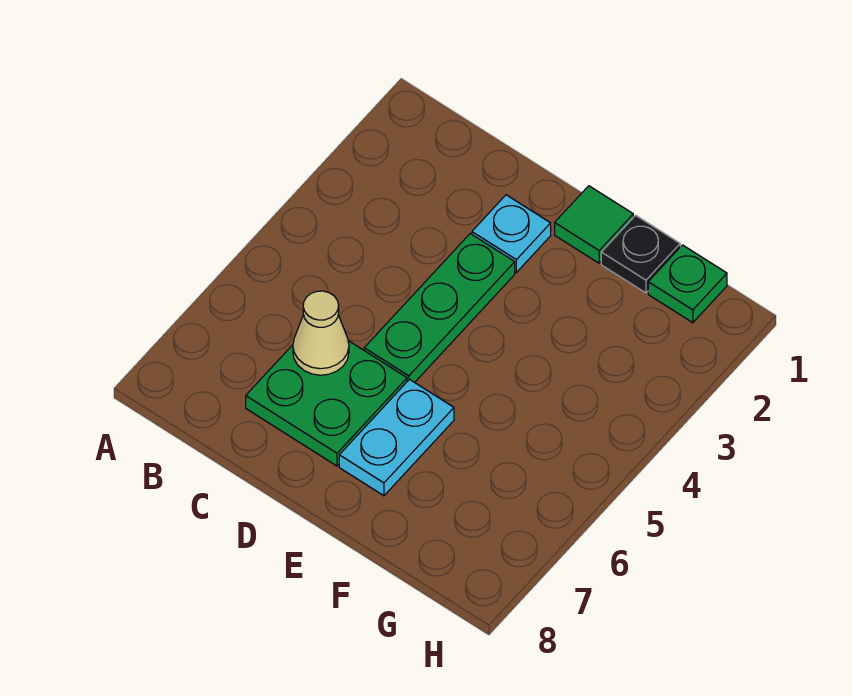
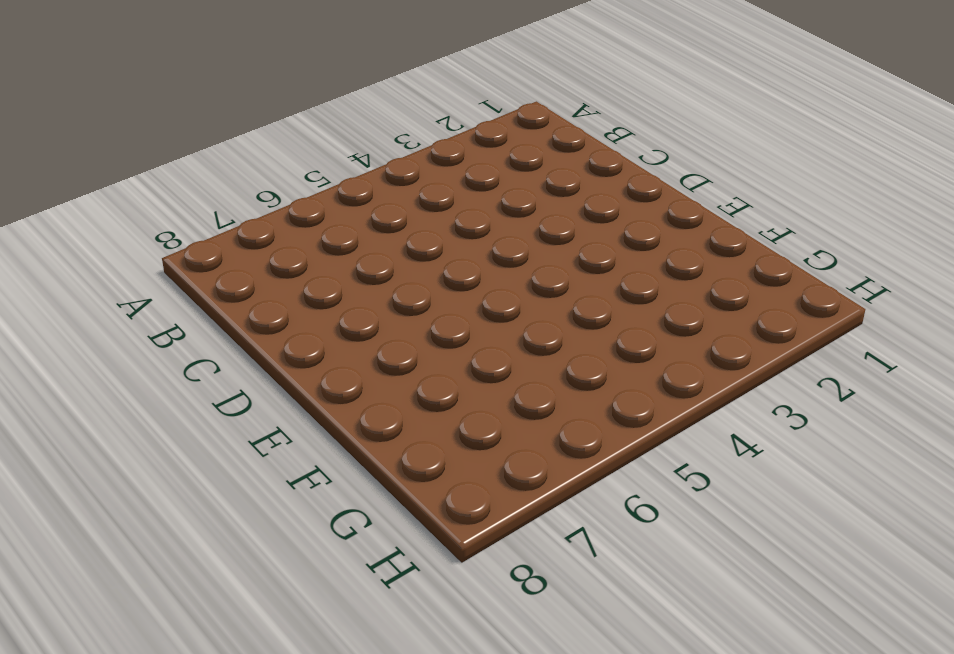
none -> green plate C6:D7 level 1
none -> cyan plate D2 level 1

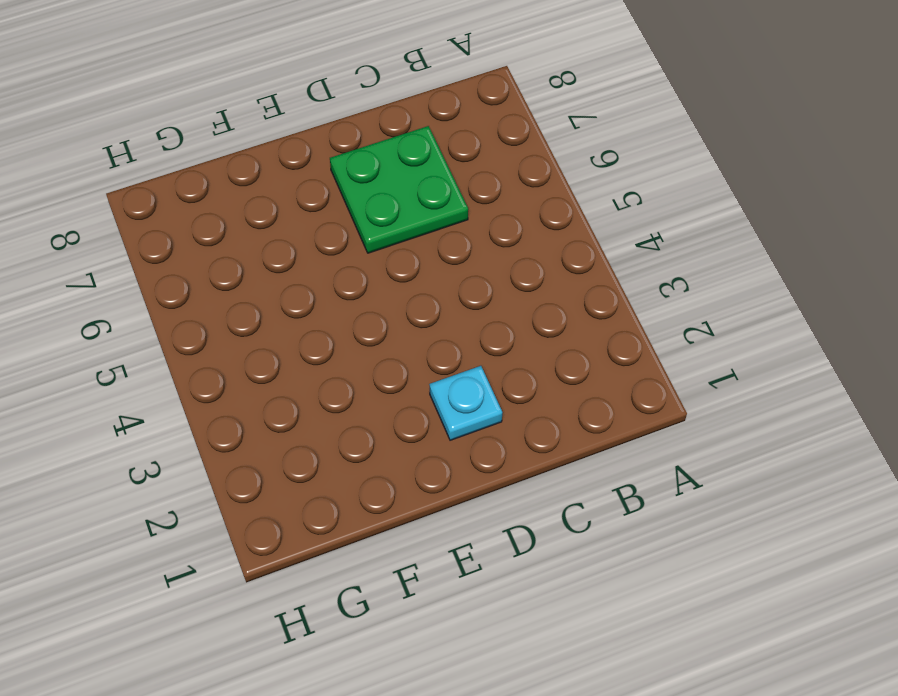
none -> green plate D3:D5 level 1
none -> green tile E1 level 1

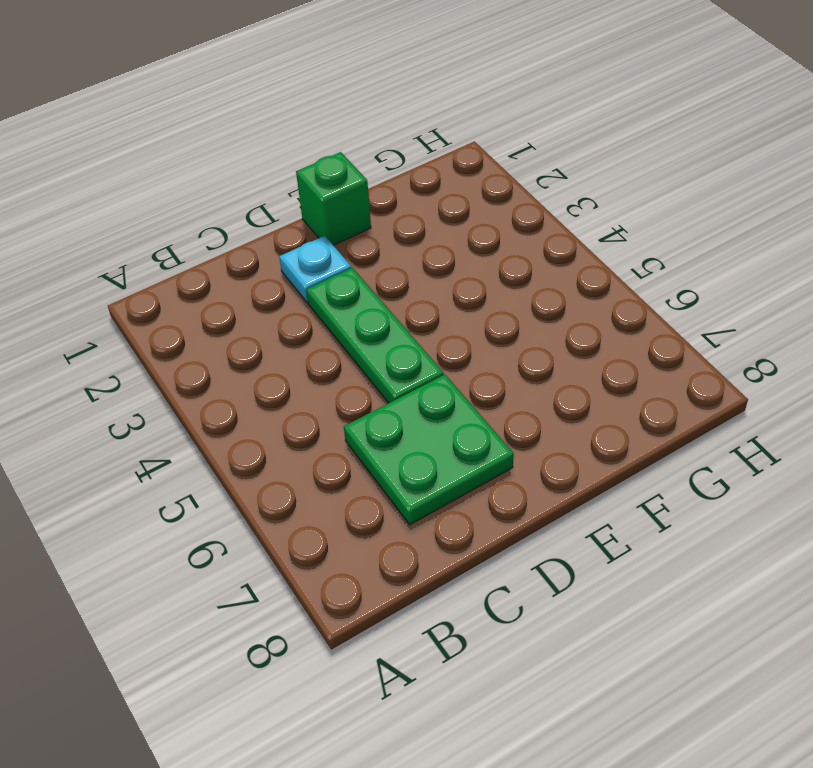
green brick E1 level 1 -> green tile E1 level 1
none -> cyan plate E6:E7 level 1
none -> black plate F1 level 1

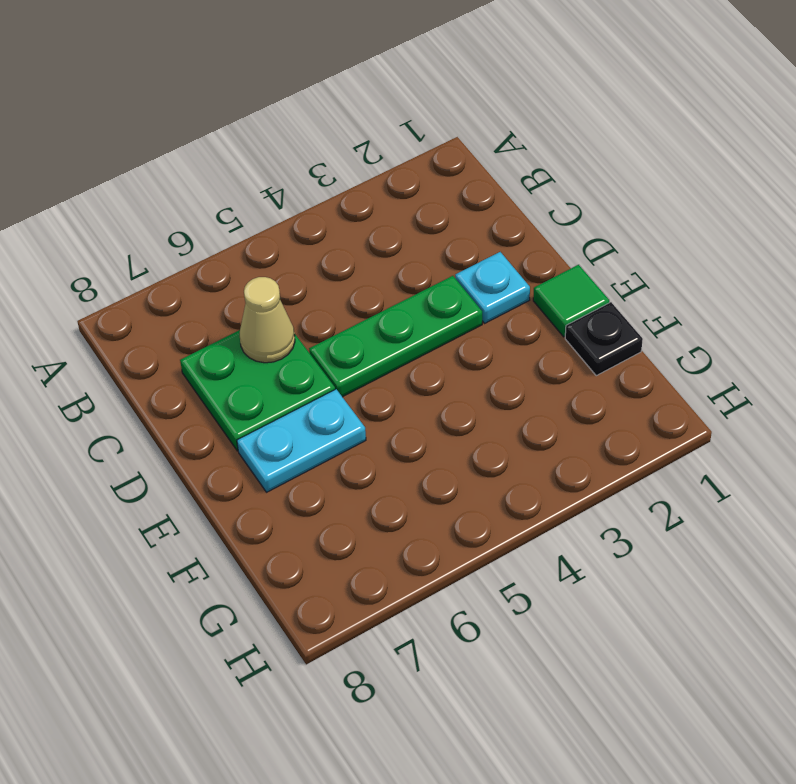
none -> green plate G1 level 1

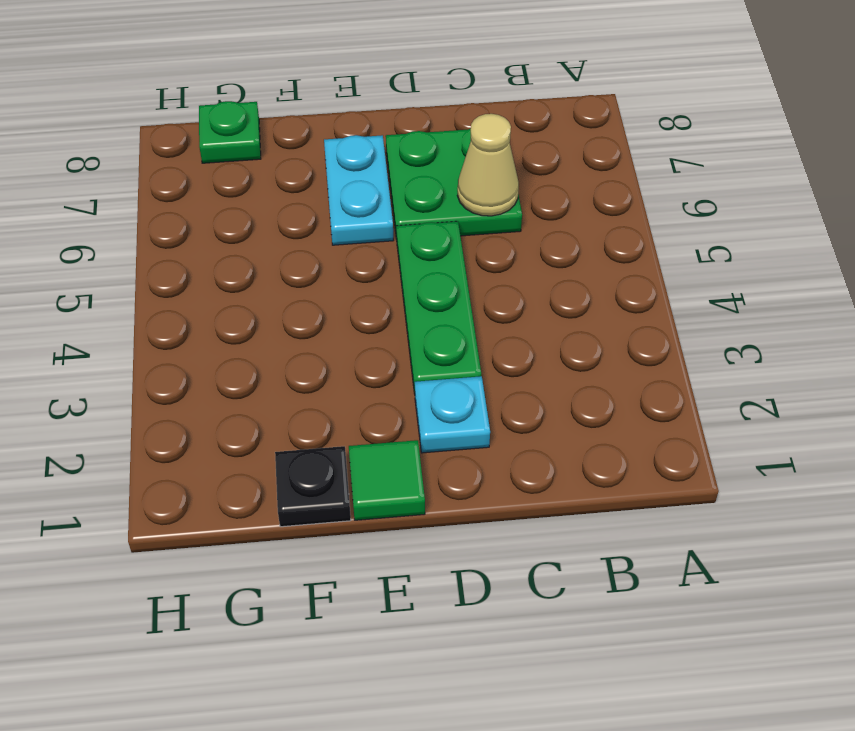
green plate G8 level 1 -> green plate G1 level 1

